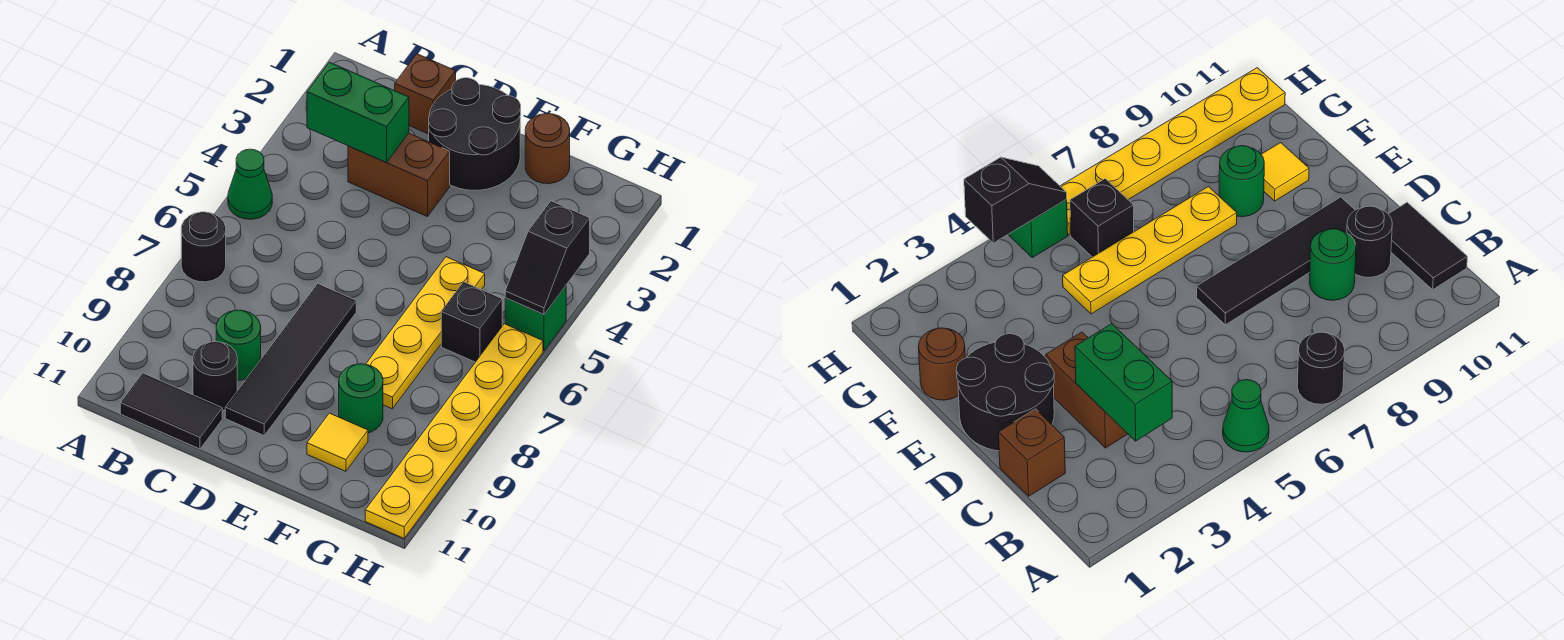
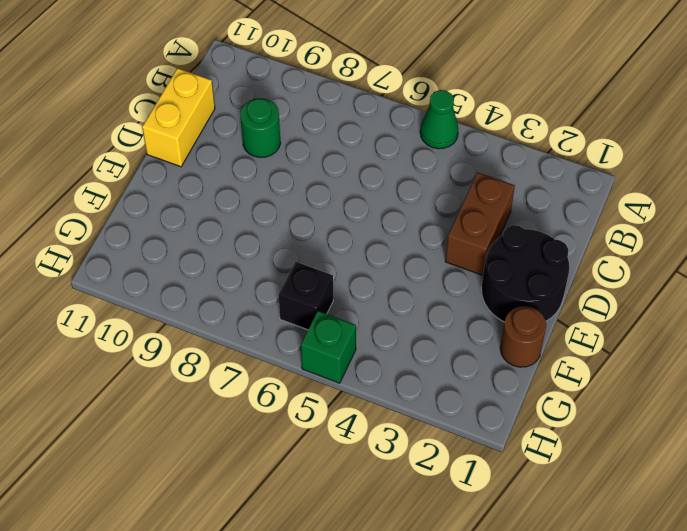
yellow brick C11:D11 level 1 -> black tile B11:C11 level 1
none -> black round brick A7 level 1
none -> brown brick C1 level 1
none -> black round brick C10 level 1

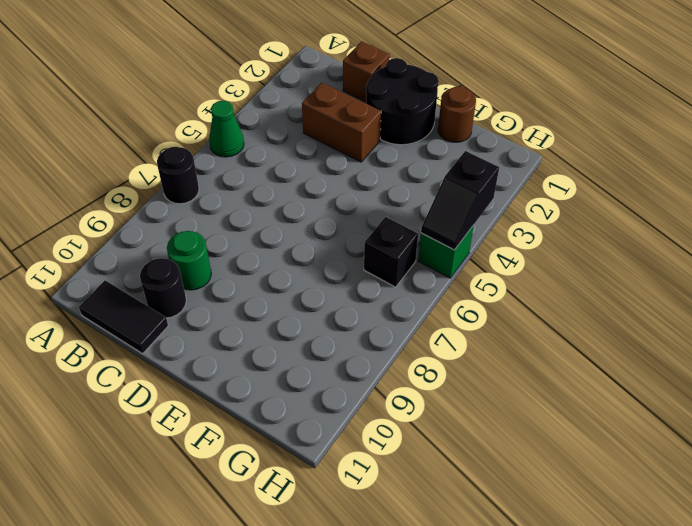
none -> black tile D7:D10 level 1
none -> yellow plate F5:F8 level 1
none -> green round brick F9 level 1

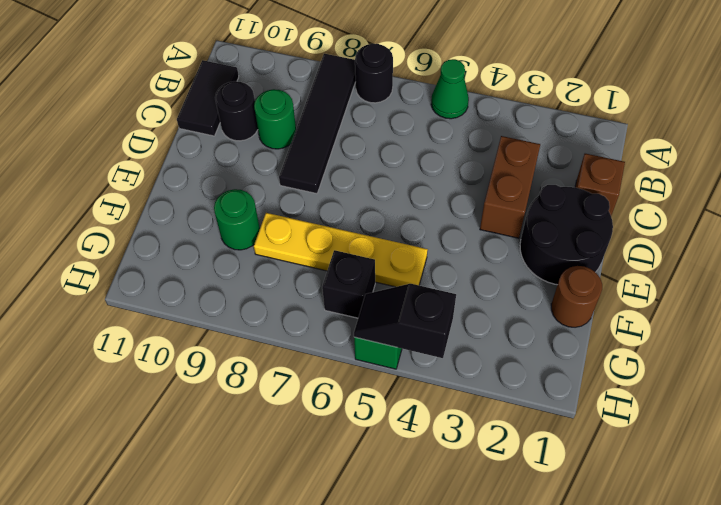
black tile A8:D8 level 1 -> black tile D7:D10 level 1
none -> yellow tile F10 level 1
none -> yellow plate H6:H11 level 1
none -> green brick B3:C3 level 2

